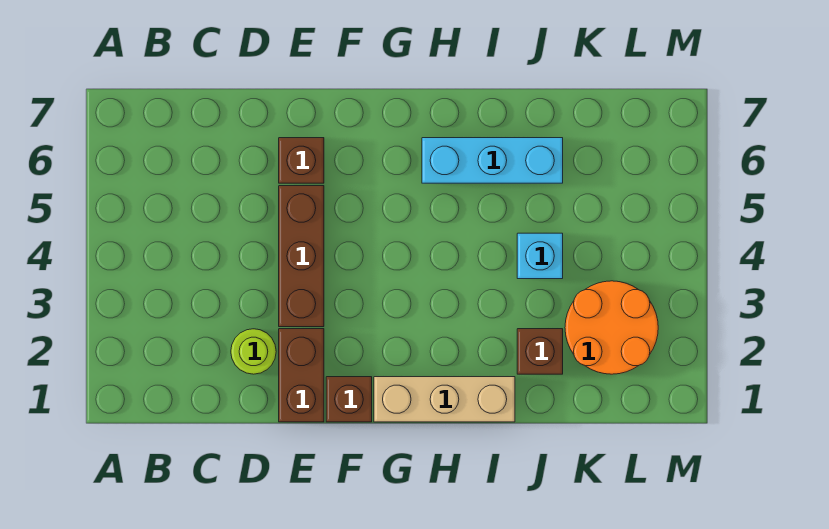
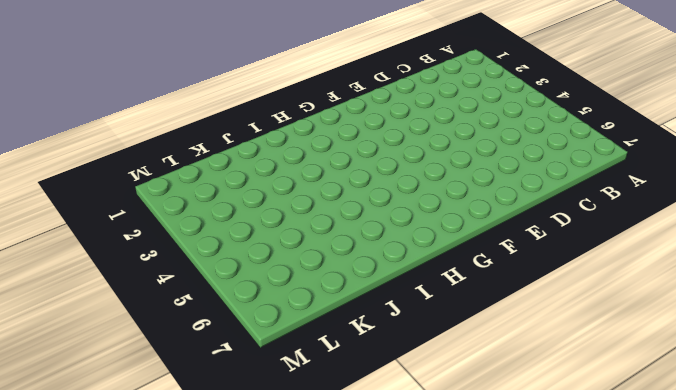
none -> lime round brick D2 level 1
none -> brown brick E1:E2 level 1

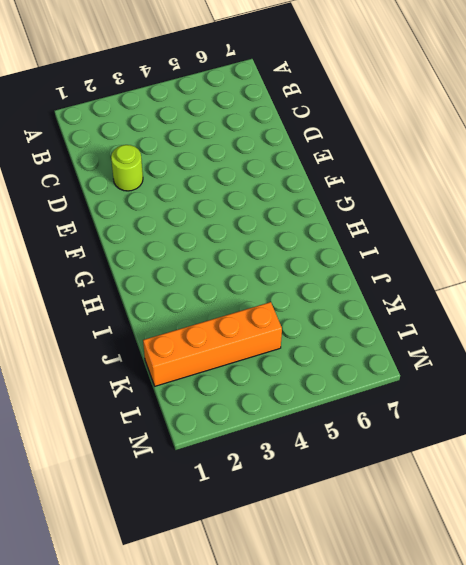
orange brick K1:K4 level 1 -> orange round brick K2:L3 level 1
none -> brown brick E1:E2 level 1
none -> brown brick E3:E5 level 1

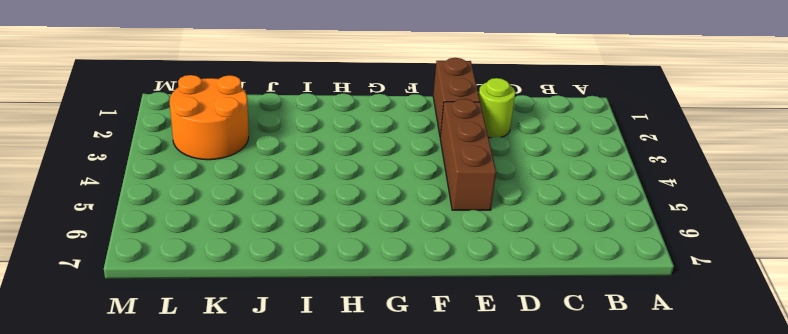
none -> brown brick E6 level 1
none -> brown brick F1 level 1

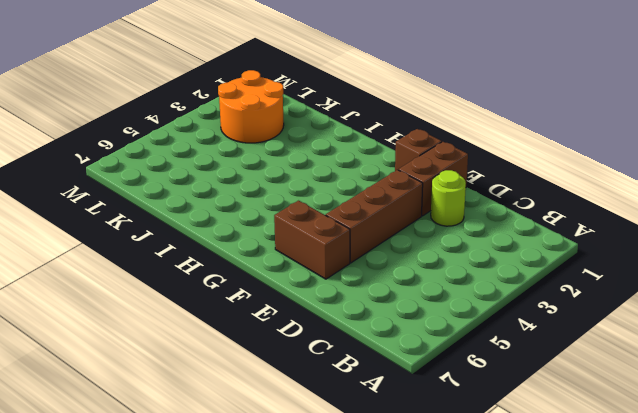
brown brick E6:F6 level 1 -> brown brick E6 level 1
none -> tan brick G1:I1 level 1
none -> cyan brick H6:J6 level 1

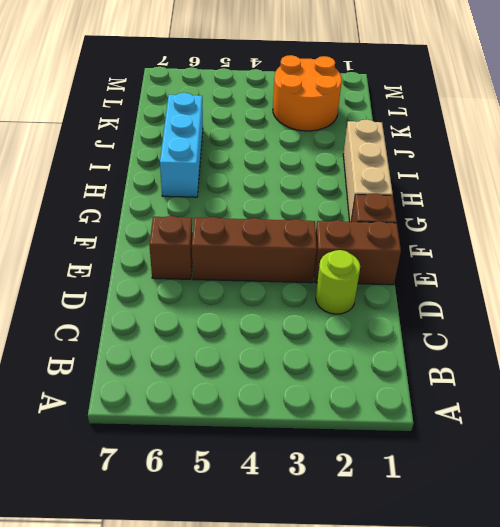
none -> brown brick J2 level 1
none -> cyan brick J4 level 1

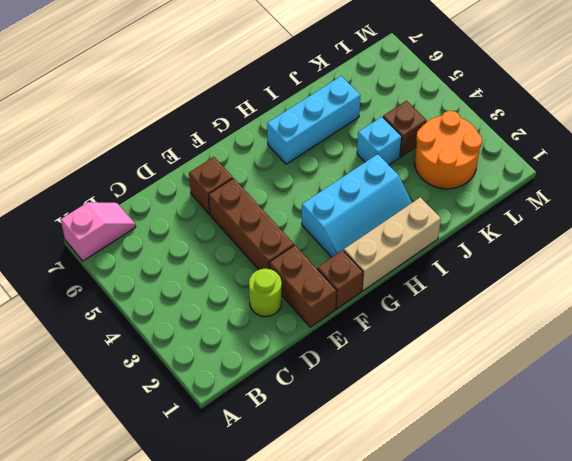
pink slope A7:B7 level 1 top A -> none
cyan slope G2:I3 level 1 top 3 -> none
brown brick K4 level 1 -> brown brick J2 level 1

